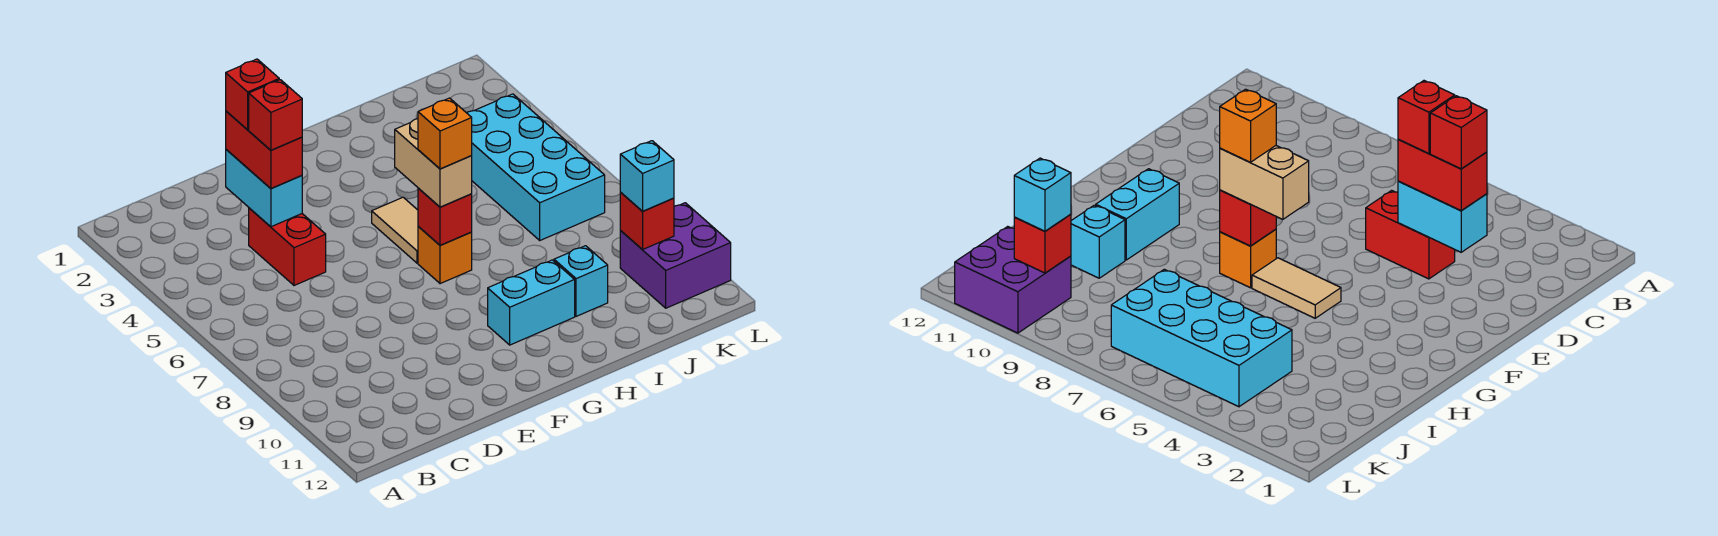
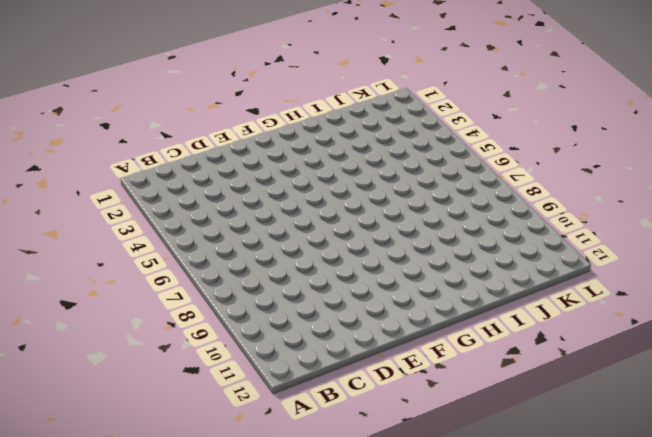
none -> red brick D4:D5 level 1
none -> tan tile G5:G6 level 1
none -> orange brick G7 level 1

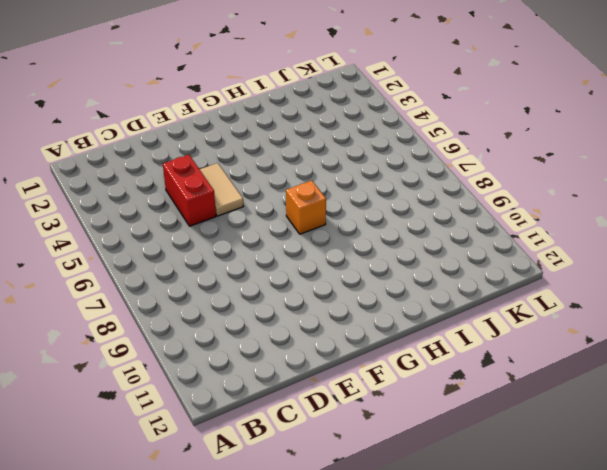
tan tile E4:E5 level 1 -> tan tile G5:G6 level 1
none -> cyan brick G10:H10 level 1
none -> cyan brick I10 level 1
none -> cyan brick J4:K7 level 1

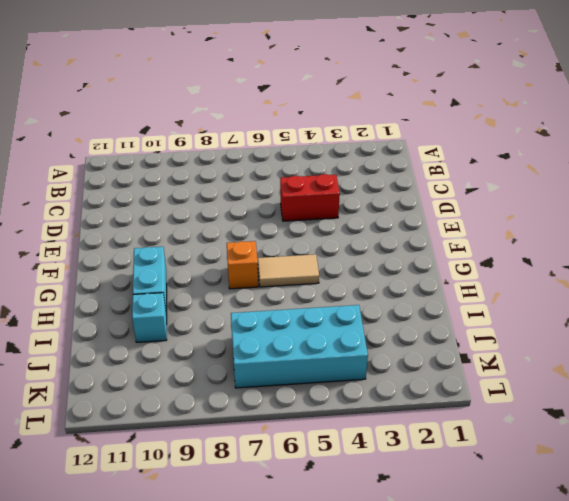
none -> purple brick K10:L11 level 1
none -> cyan brick D3:D4 level 2
none -> red brick G7 level 2

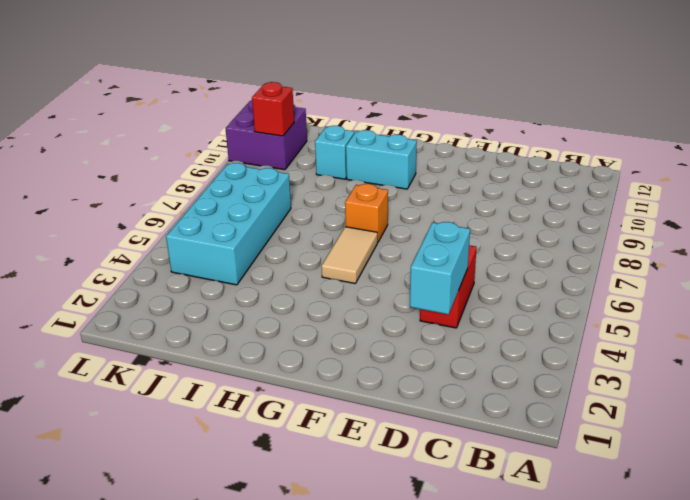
none -> red brick G7 level 2
none -> red brick D3:D4 level 3
none -> tan brick G6:G7 level 3

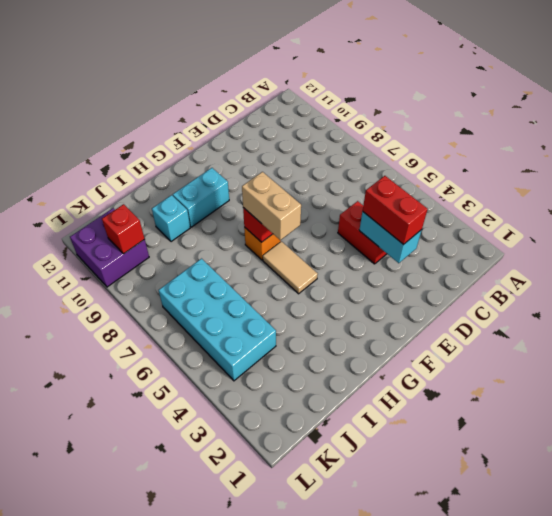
none -> cyan brick K10 level 3
none -> red brick D3 level 4
none -> red brick D4 level 4

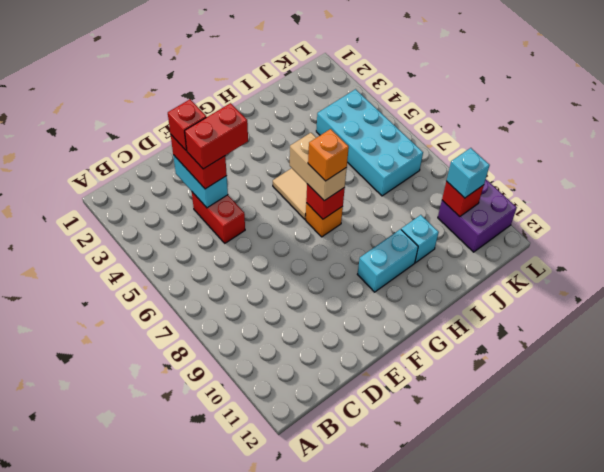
red brick D4:E4 level 4 -> red brick D4 level 4

